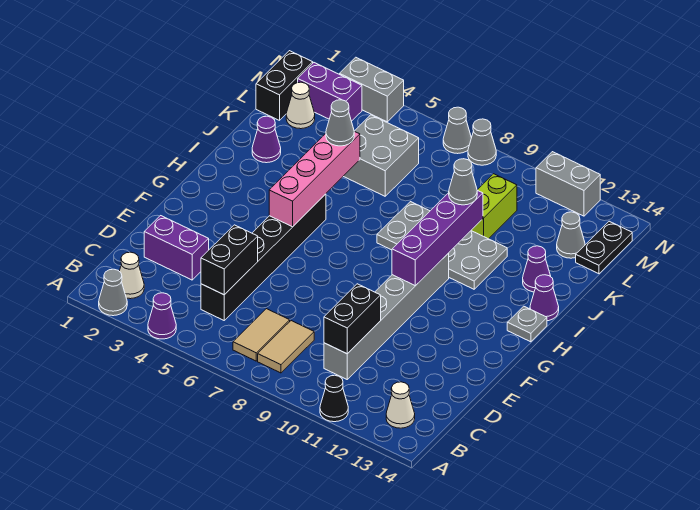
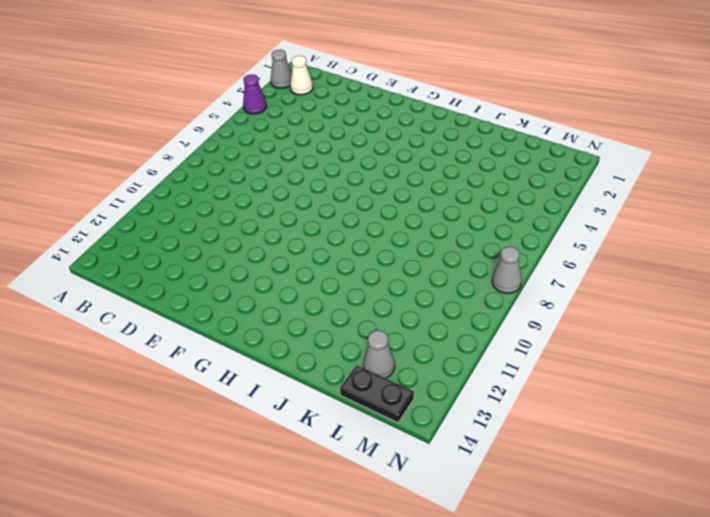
none -> black cone A11 level 1
none -> tan tile B7:C7 level 1
none -> tan tile B8:C8 level 1
none -> white cone B13 level 1

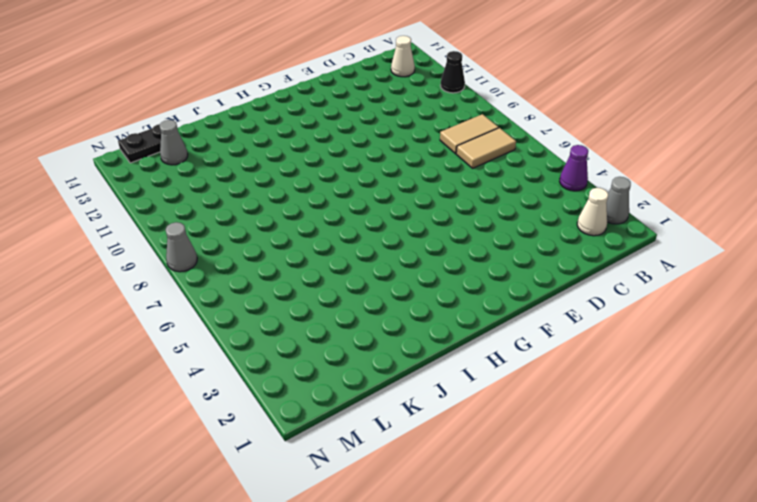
none -> black brick C5:H5 level 1
none -> grey brick C10:H10 level 1
none -> purple brick D2:D3 level 1
none -> grey plate H14 level 1

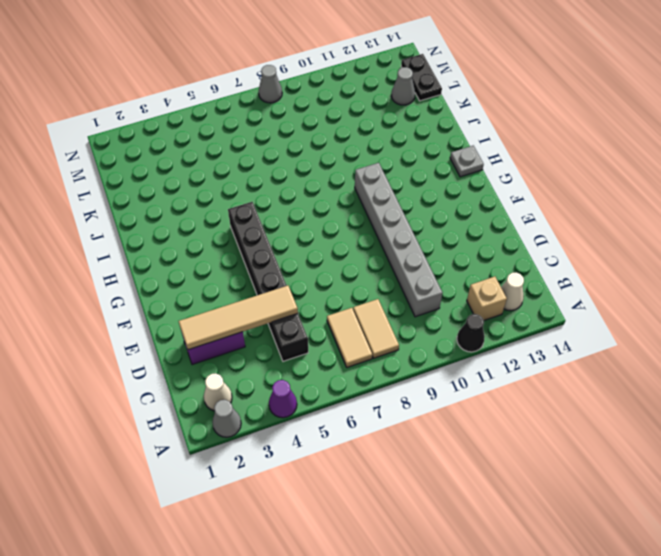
tan brick B12 level 1 -> none
tan tile D2:D5 level 2 -> black brick C5:D5 level 2
none -> grey plate I8:J11 level 1
none -> purple cone I14 level 1
none -> purple cone J2 level 1
none -> purple cone J13 level 1

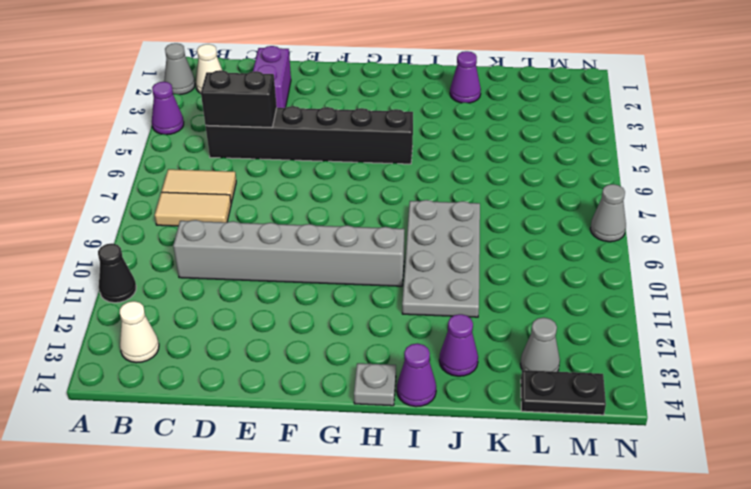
none -> grey brick K5:L6 level 1
none -> lime brick K10:L10 level 1
none -> black brick L1:M1 level 1
none -> white cone L2 level 1

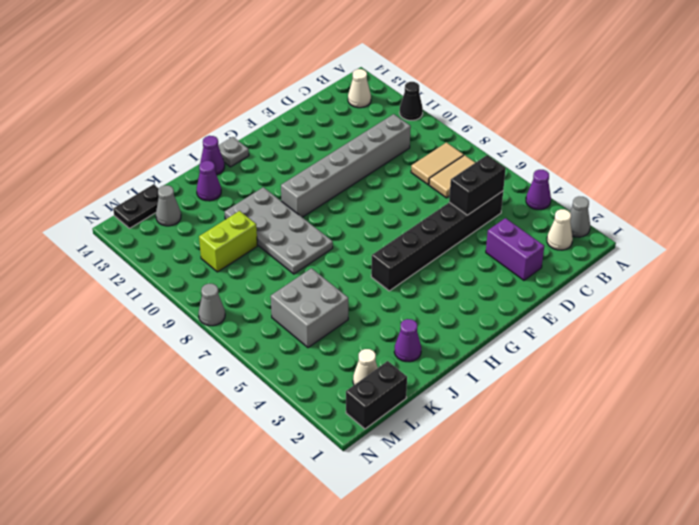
none -> purple brick M2:M3 level 1
none -> grey brick N3:N4 level 1
none -> grey cone N7 level 1
none -> grey brick N11:N12 level 1

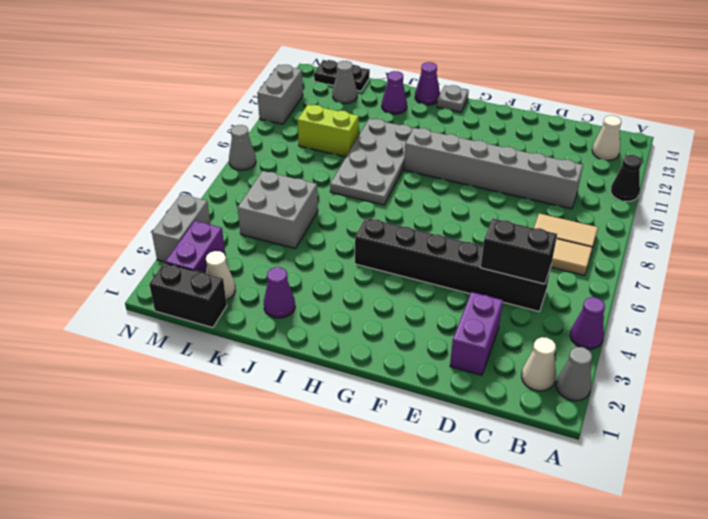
none -> grey cone N7 level 1
none -> black brick C10:D10 level 2
none -> pink brick G5:J5 level 2
none -> purple brick G10:J10 level 2

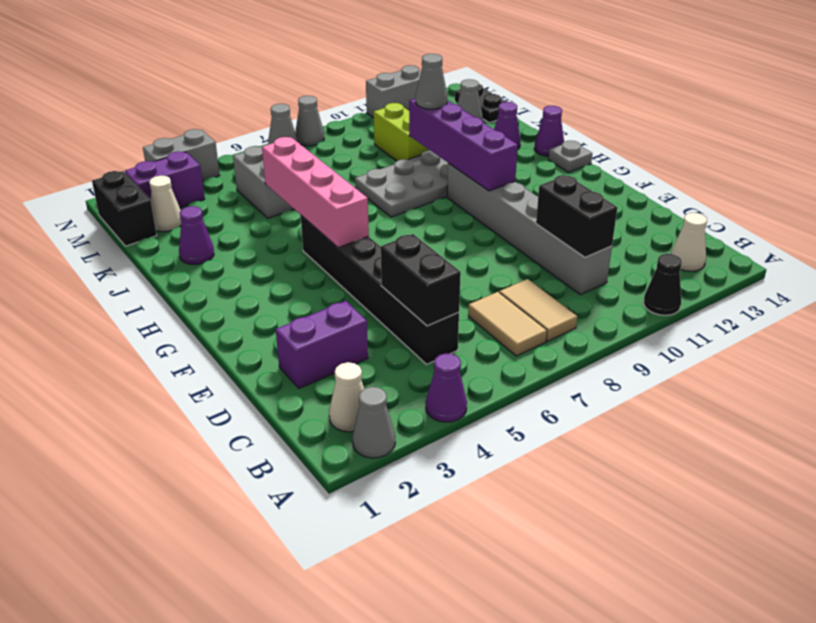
none -> grey cone J5 level 3

